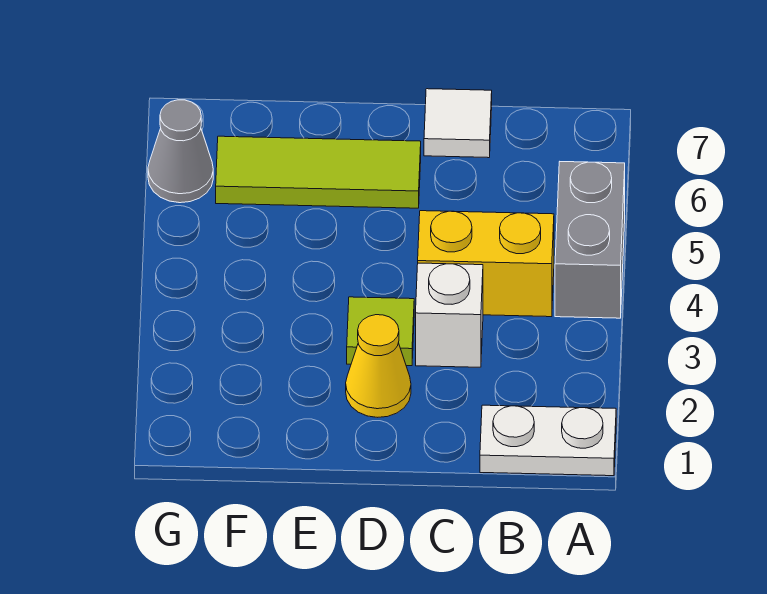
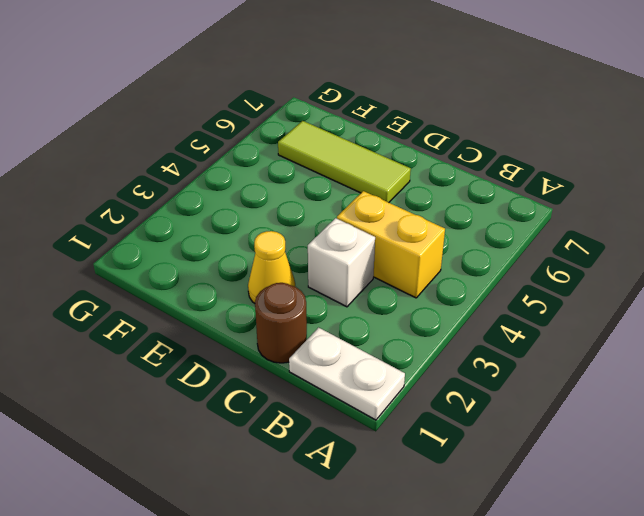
brown round brick C1 level 1 -> none
none -> grey brick A4:A5 level 1
none -> white tile C7 level 1

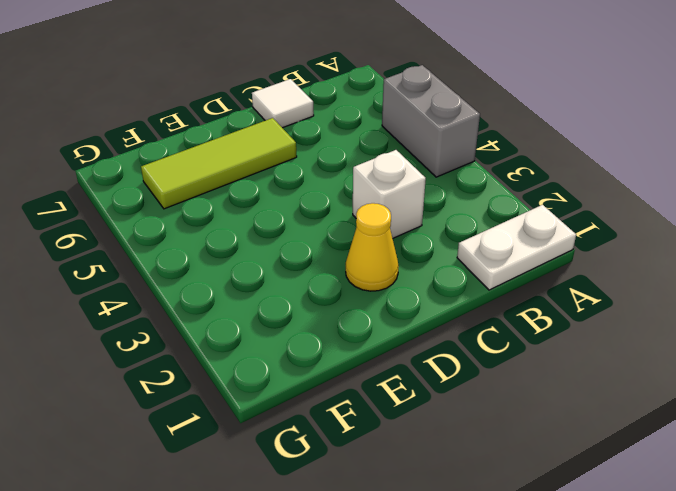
none -> yellow brick B4:C4 level 1
none -> lime tile D3 level 1

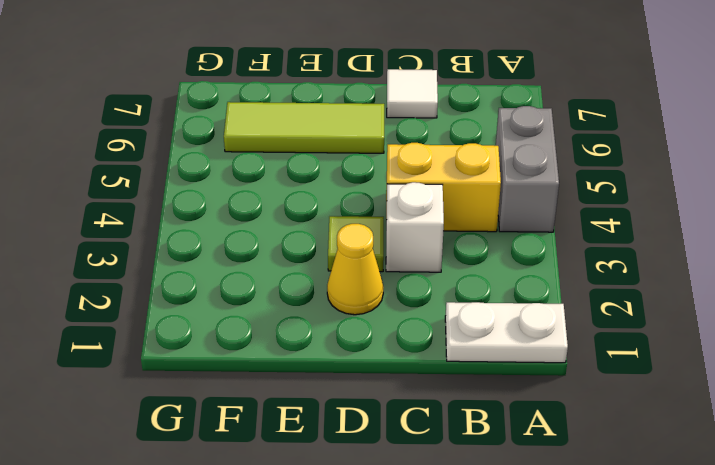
none -> grey cone G6 level 1

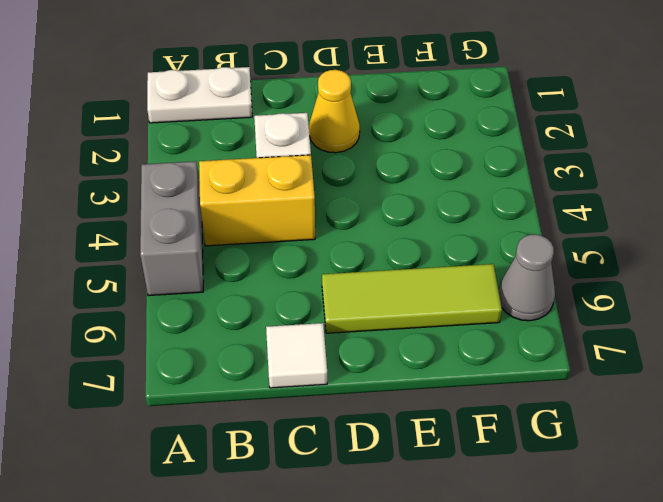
none -> lime tile D3 level 1

